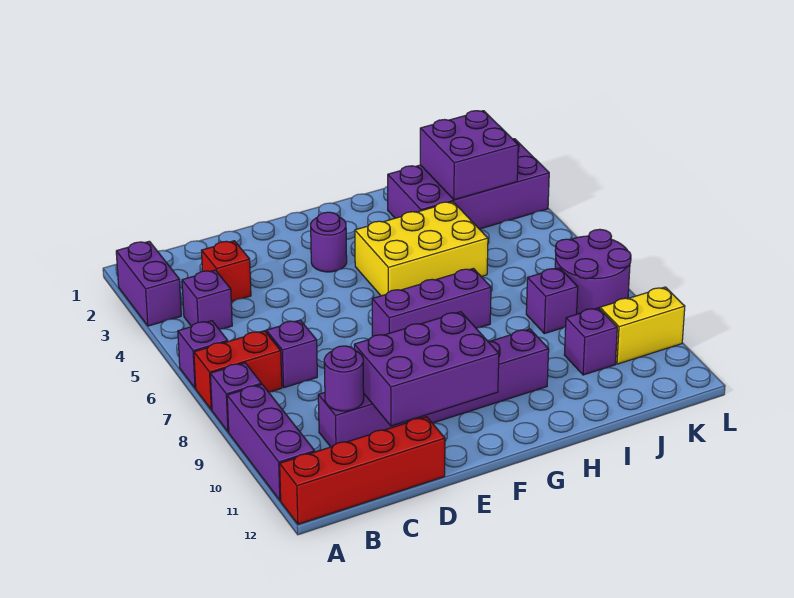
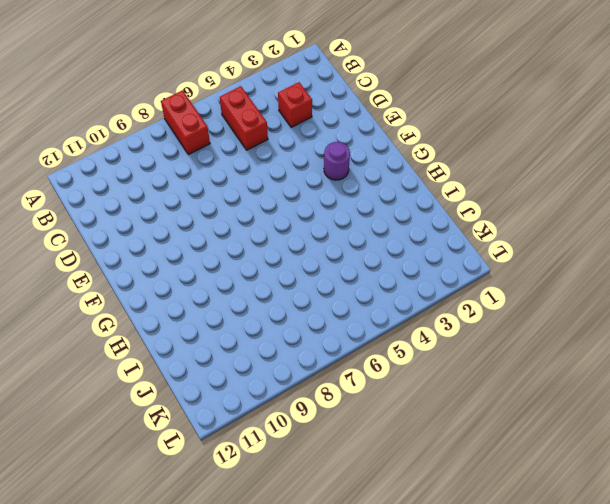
red brick B5:C5 level 1 -> none
none -> purple brick A2:A3 level 1
none -> purple brick A6 level 1
none -> purple brick A8 level 1

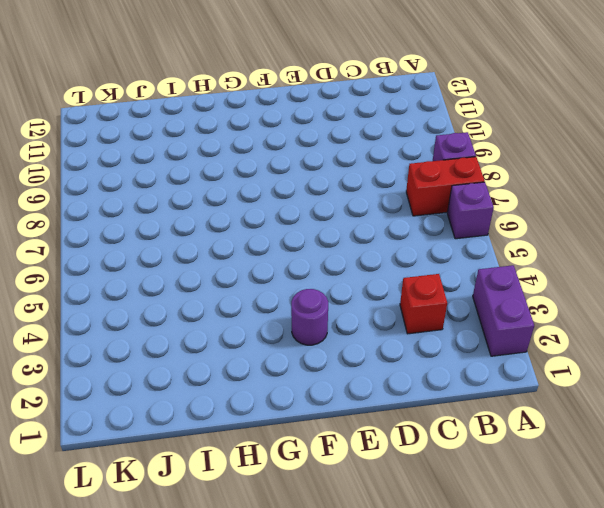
none -> purple brick A9:A11 level 1
none -> red brick A12:D12 level 1
none -> purple brick B4 level 1

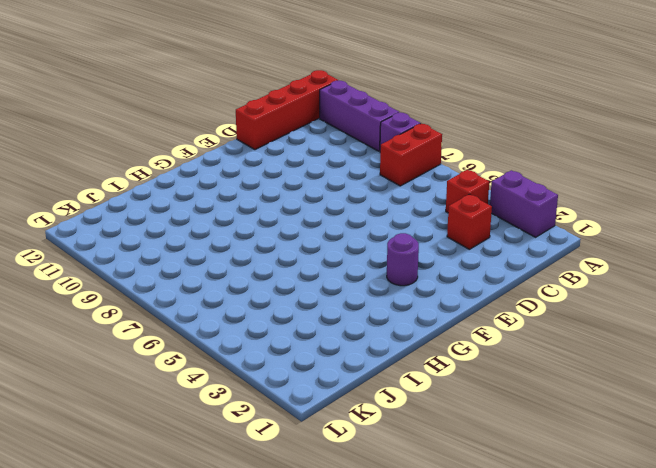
red brick B4 level 1 -> purple brick B4 level 1
none -> purple brick A6 level 1
none -> purple brick C7 level 1
none -> purple brick C10:H10 level 1

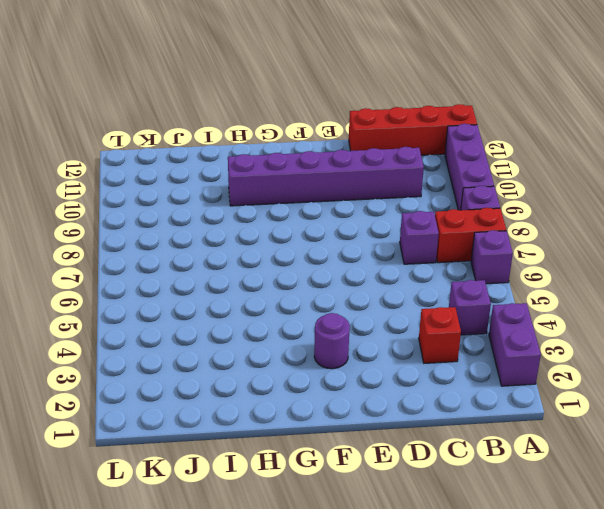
none -> purple brick F7:H7 level 1
none -> yellow brick G4:I5 level 1
none -> purple brick I2:L3 level 1

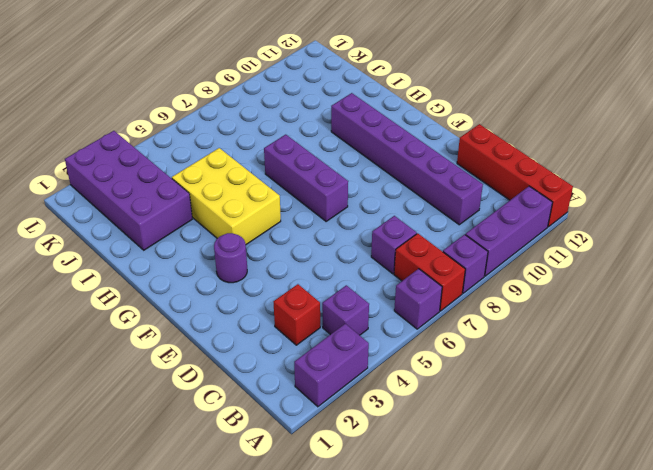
none -> purple brick J8 level 1
none -> purple brick J10 level 1
none -> purple round brick K7:L8 level 1

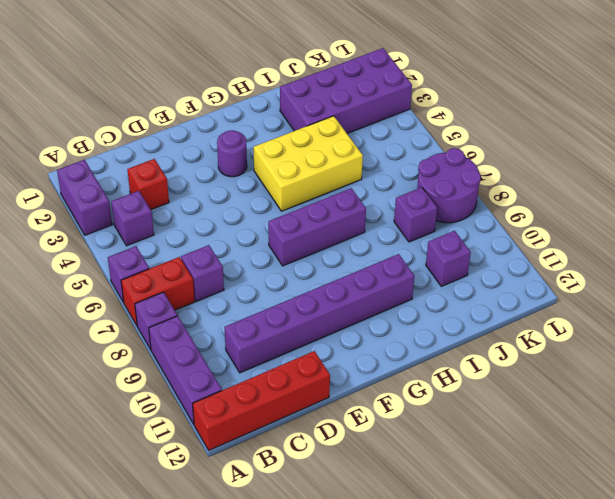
none -> yellow brick K10:L10 level 1
none -> purple round brick C10 level 2
none -> purple brick D10:F11 level 2

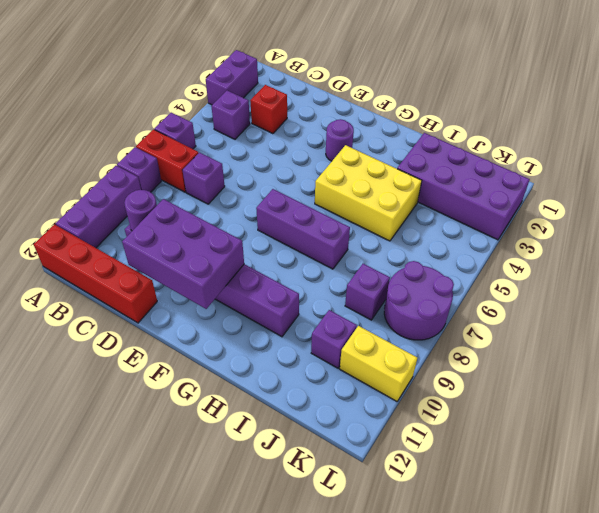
none -> purple brick J2:K3 level 2

